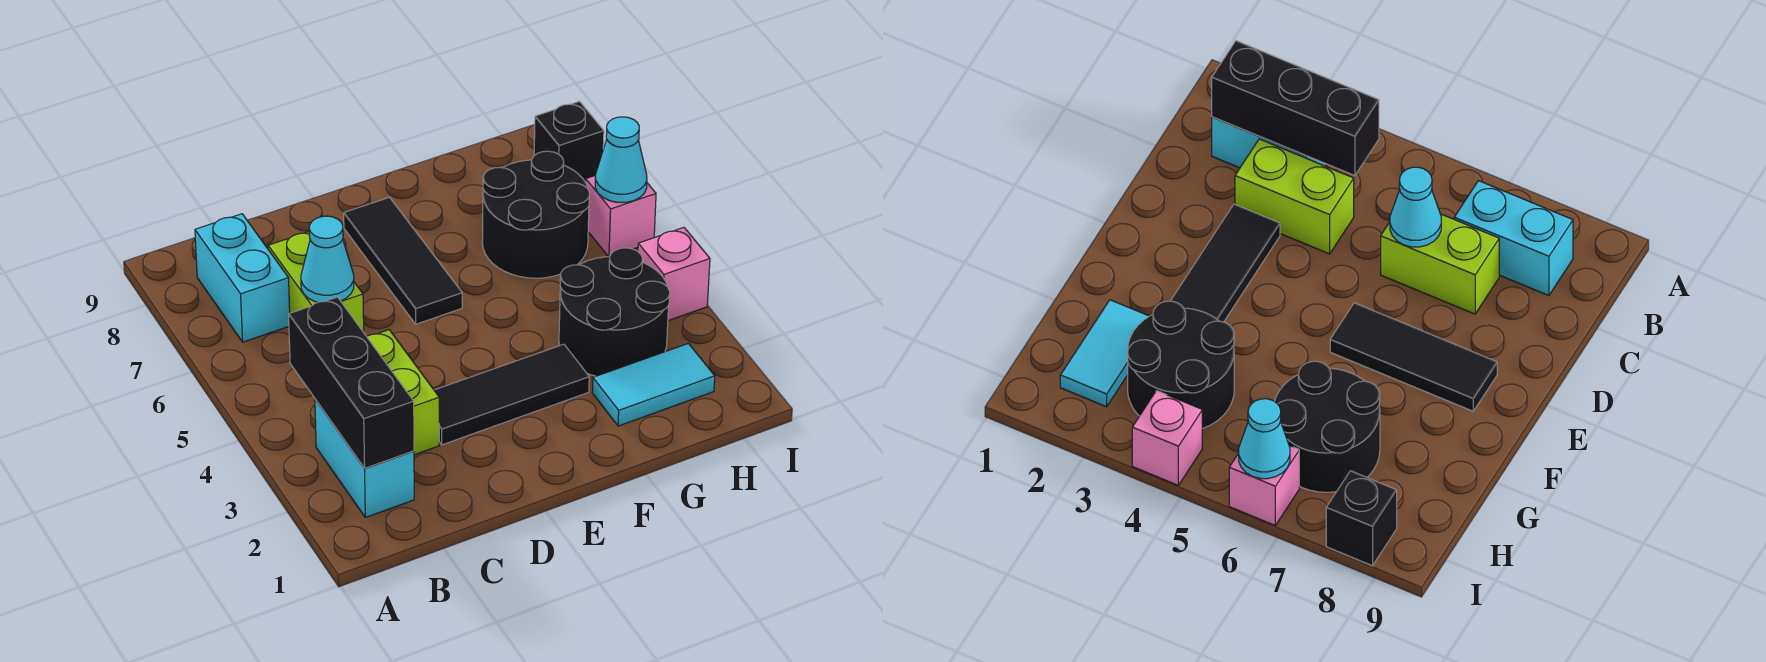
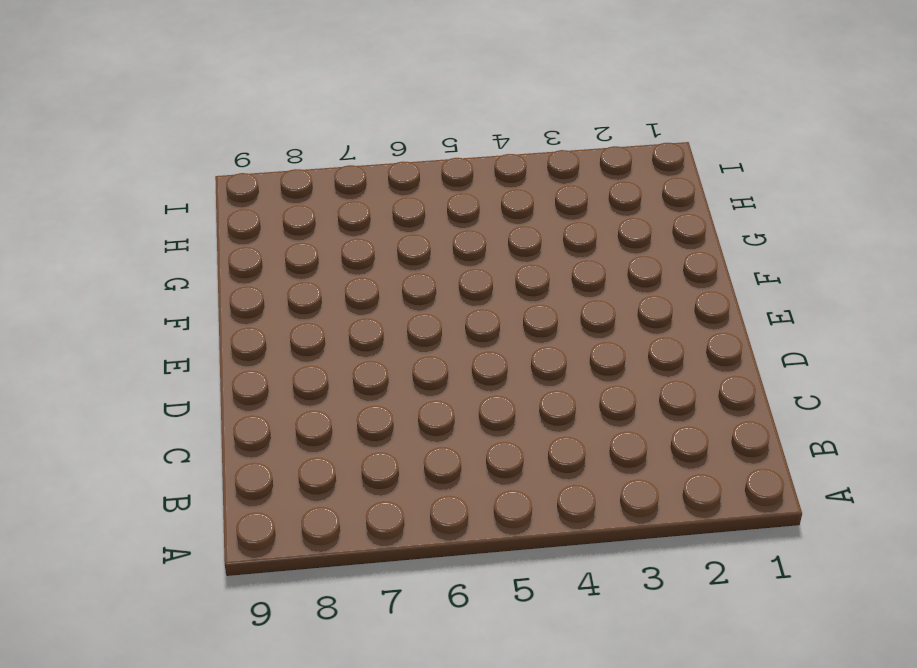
none -> cyan brick B2:B3 level 1
none -> cyan brick B7:B8 level 1
none -> lime brick C3:C4 level 1

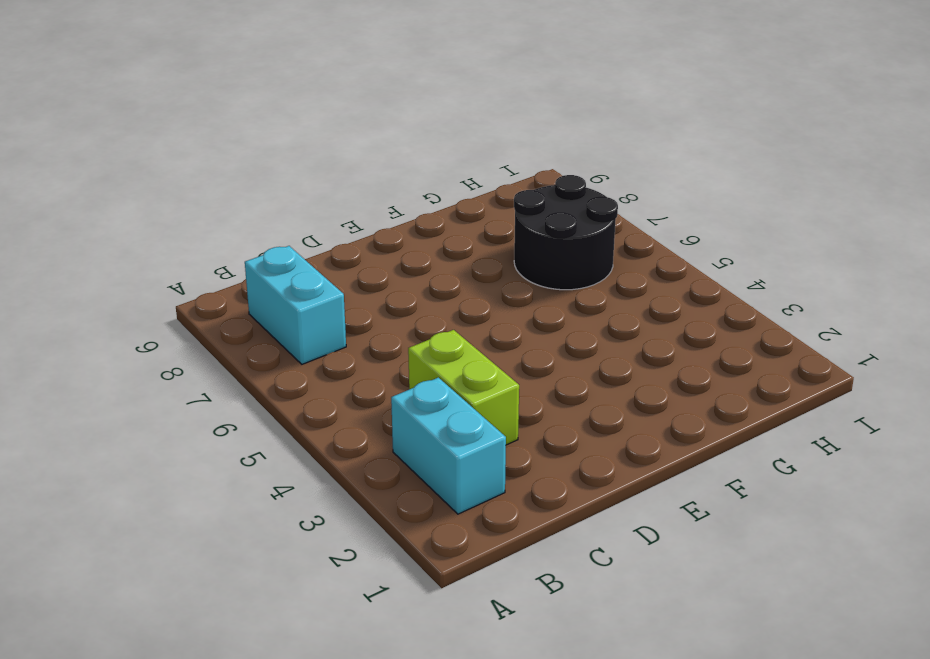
none -> lime brick C6:C7 level 1
none -> black tile D3:F3 level 1
none -> black tile E6:E8 level 1

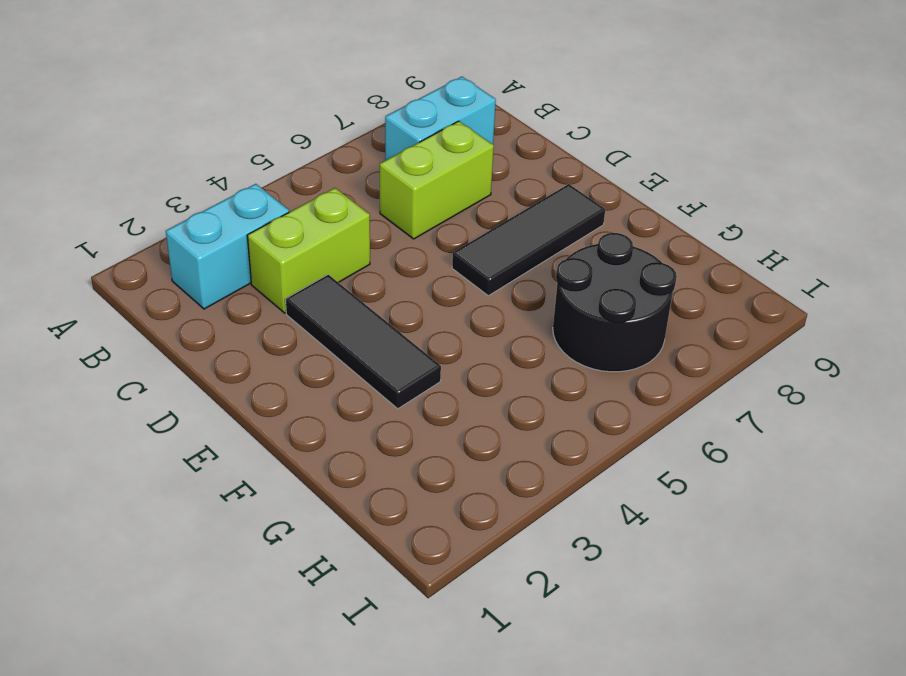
none -> cyan tile G2:H2 level 1
none -> black round brick G3:H4 level 1
none -> pink brick I4 level 1

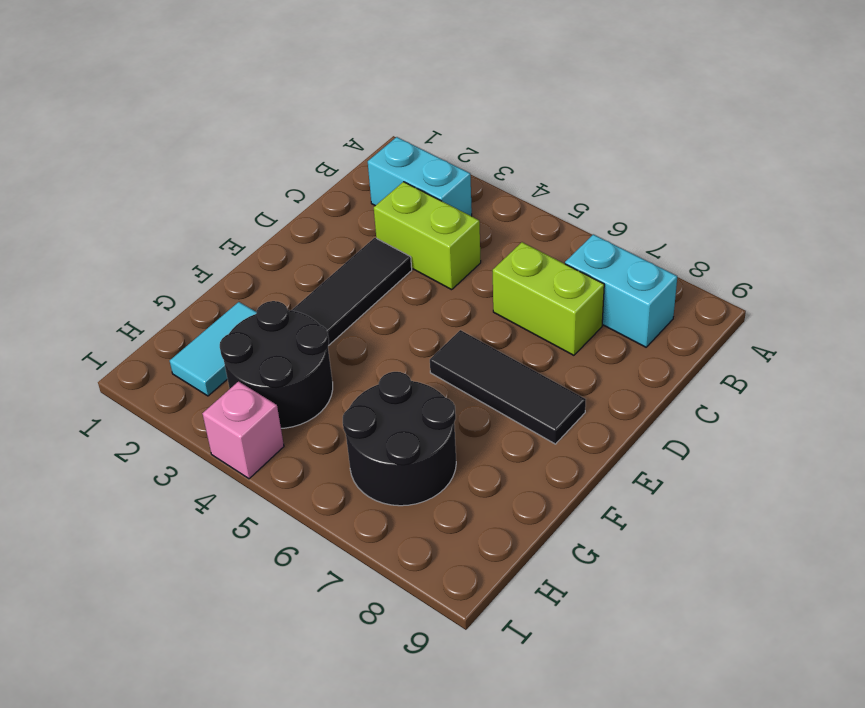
none -> pink brick I6 level 1
none -> black brick I8 level 1
none -> black brick B2:B4 level 2

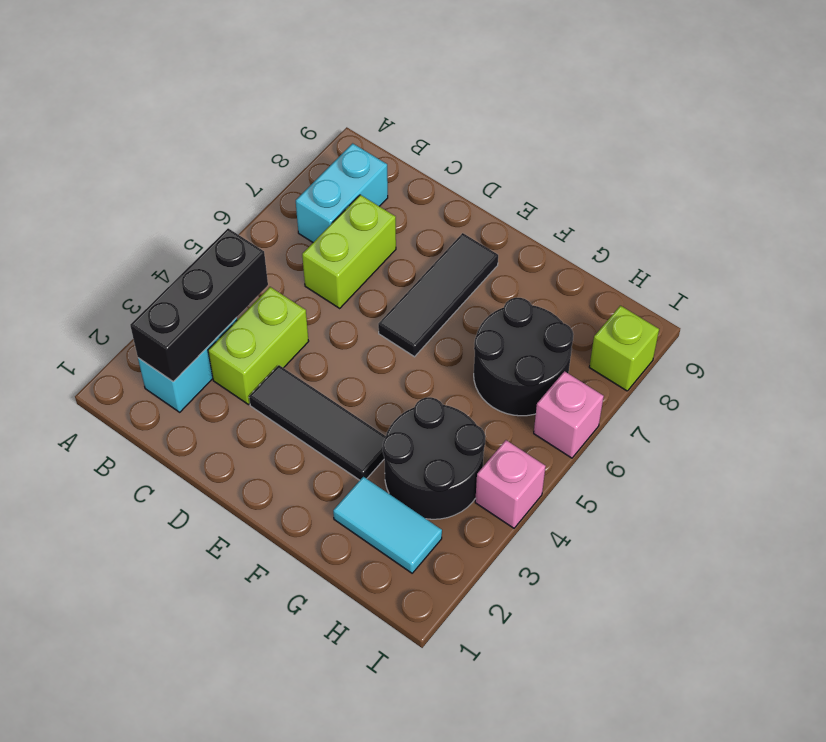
lime brick I8 level 1 -> black brick I8 level 1
none -> cyan cone C6 level 2
none -> cyan cone I6 level 2

